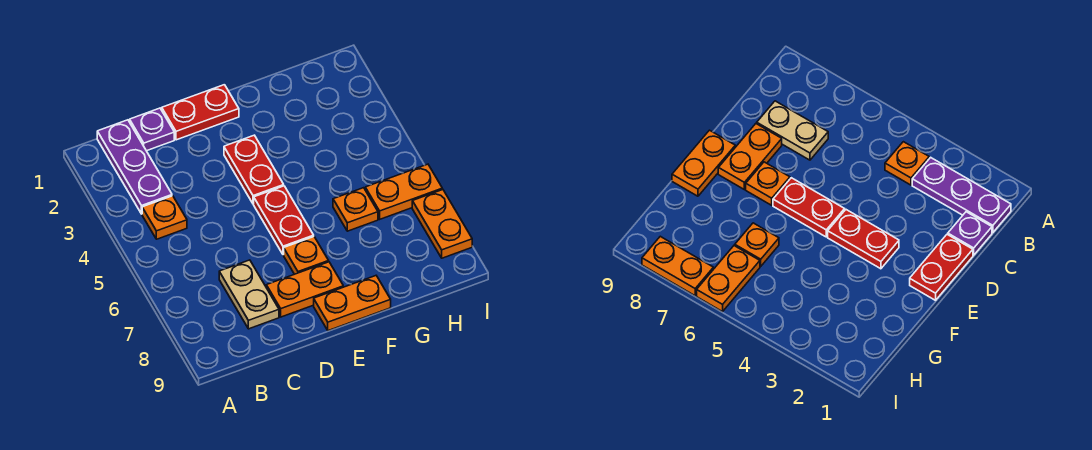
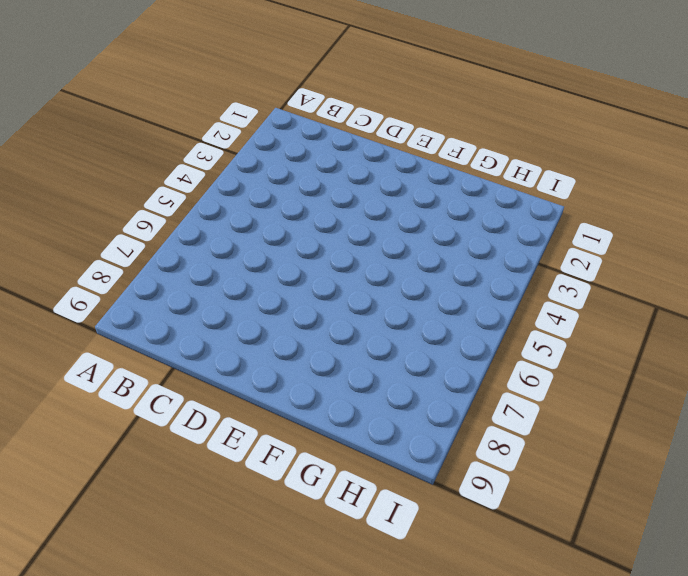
none -> purple plate B1:B3 level 1
none -> orange plate B4 level 1
none -> purple plate C1 level 1

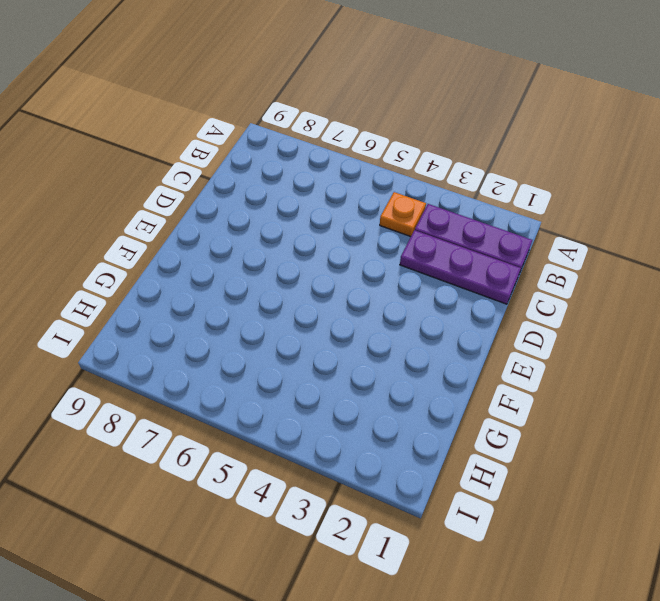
purple plate C1:C3 level 1 -> purple plate C1 level 1
none -> tan plate C7:C8 level 1
none -> red plate D1:E1 level 1
none -> orange plate D8:E8 level 1

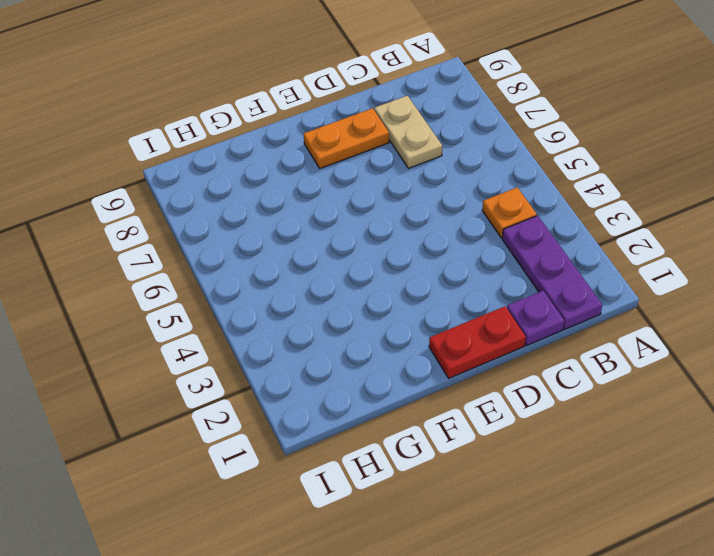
none -> red plate E3:E4 level 1
none -> red plate E5:E6 level 1
none -> orange plate E7 level 1

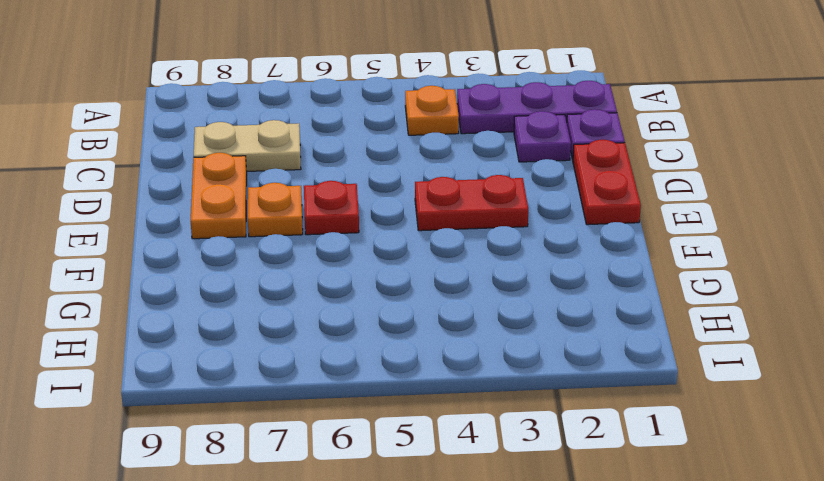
purple plate C2 level 1 -> none
red plate E6 level 1 -> red plate E5:E6 level 1
none -> orange plate E9:F9 level 1
none -> orange plate G6 level 1
none -> orange plate H6:I6 level 1

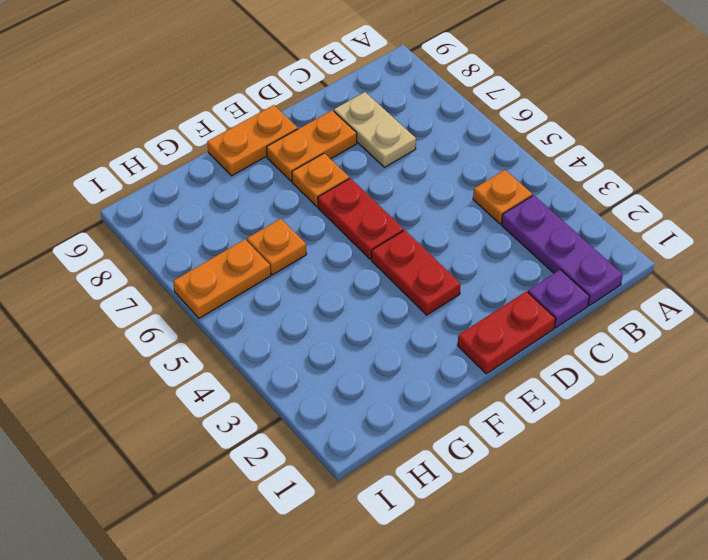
none -> orange plate I7:I8 level 1

